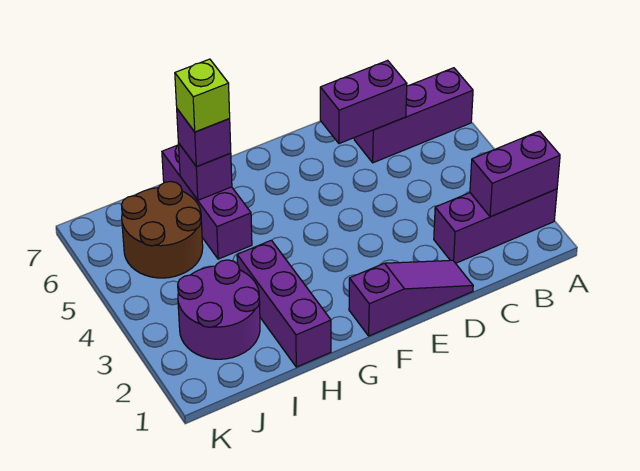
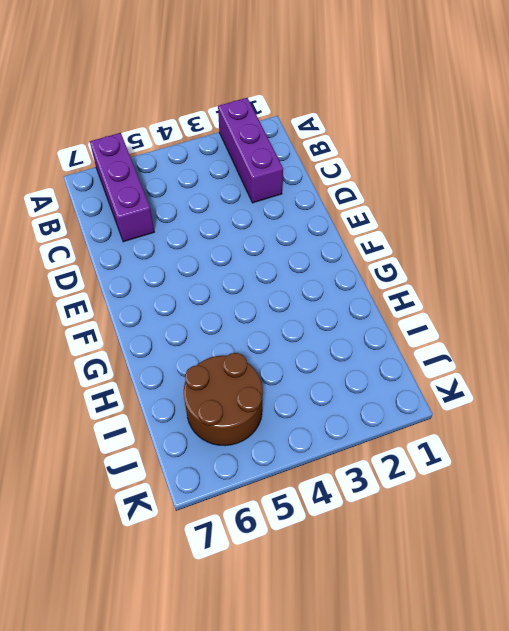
none -> purple slope D1:F1 level 1 top F
none -> purple brick H1:H3 level 1
none -> purple brick H5:H7 level 1

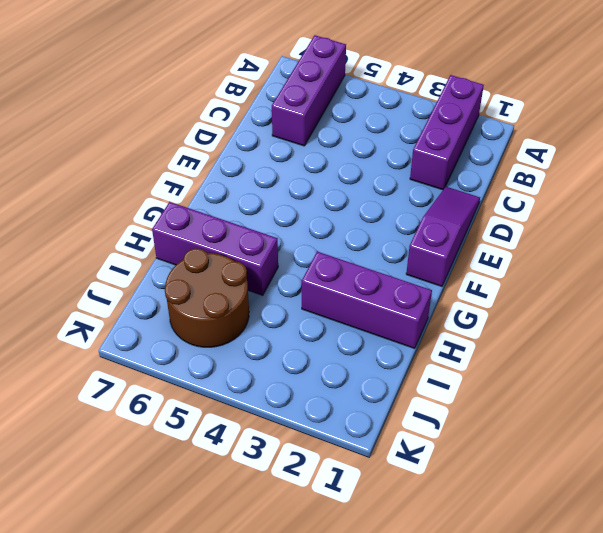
none -> purple round brick I2:J3 level 1
none -> purple brick A2:B2 level 2
none -> purple brick C6:D6 level 2

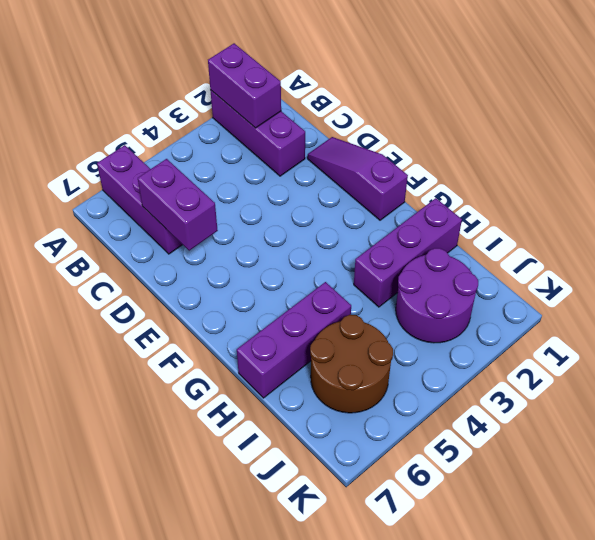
none -> purple brick H6 level 2
none -> purple brick H6 level 3
none -> lime brick H6 level 4

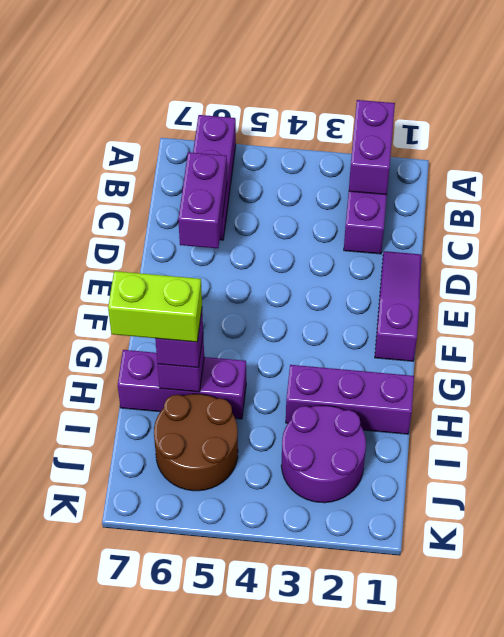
lime brick H6:H7 level 4 -> lime brick H6 level 4

